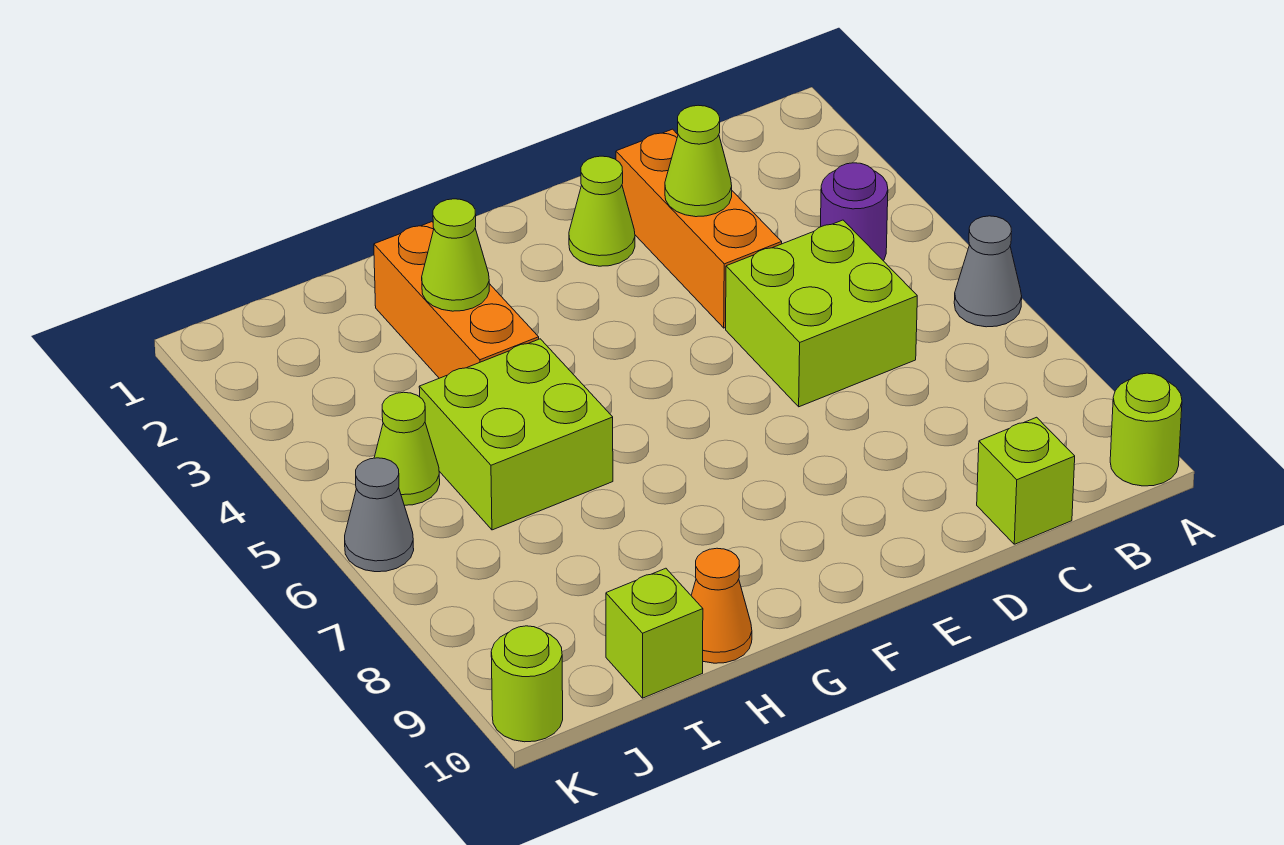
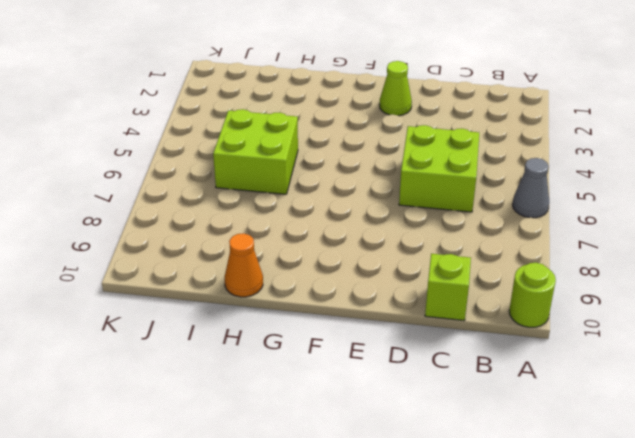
none -> purple round brick B4 level 1
none -> orange brick D2:D4 level 1
none -> orange brick H2:H4 level 1

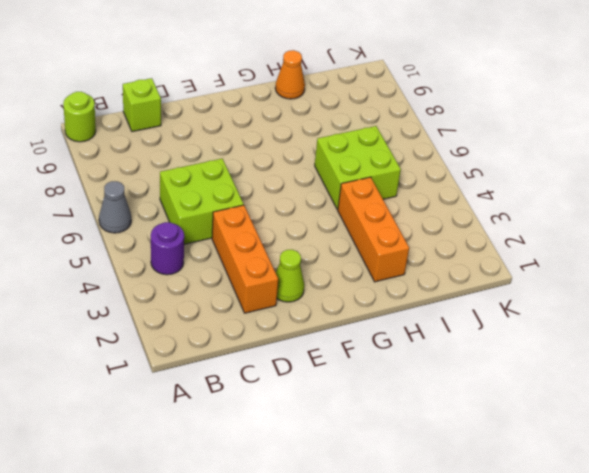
none -> lime brick I10 level 1
none -> lime cone J5 level 1
none -> grey cone K6 level 1

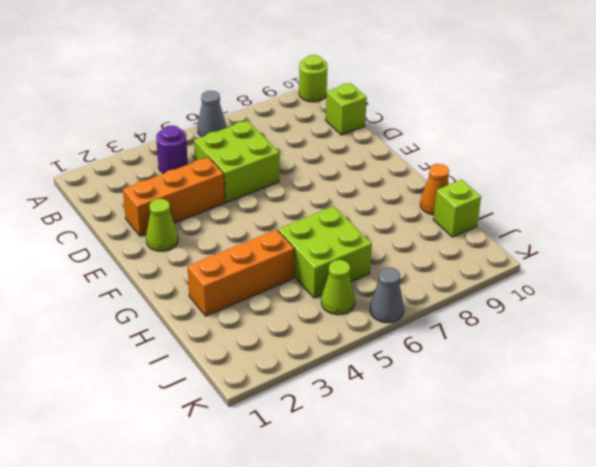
none -> lime round brick K10 level 1
none -> lime cone D3 level 2
none -> lime cone H3 level 2

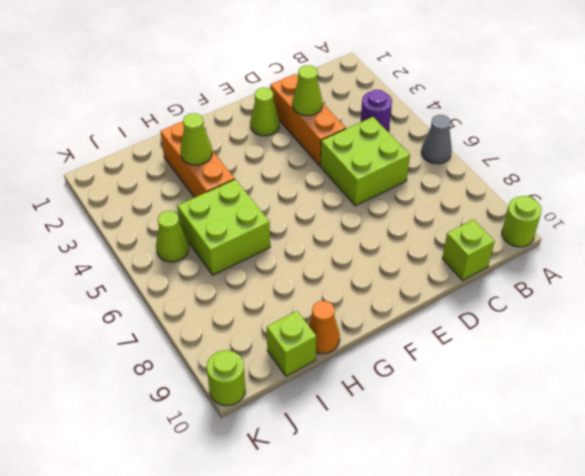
none -> grey cone K6 level 1

